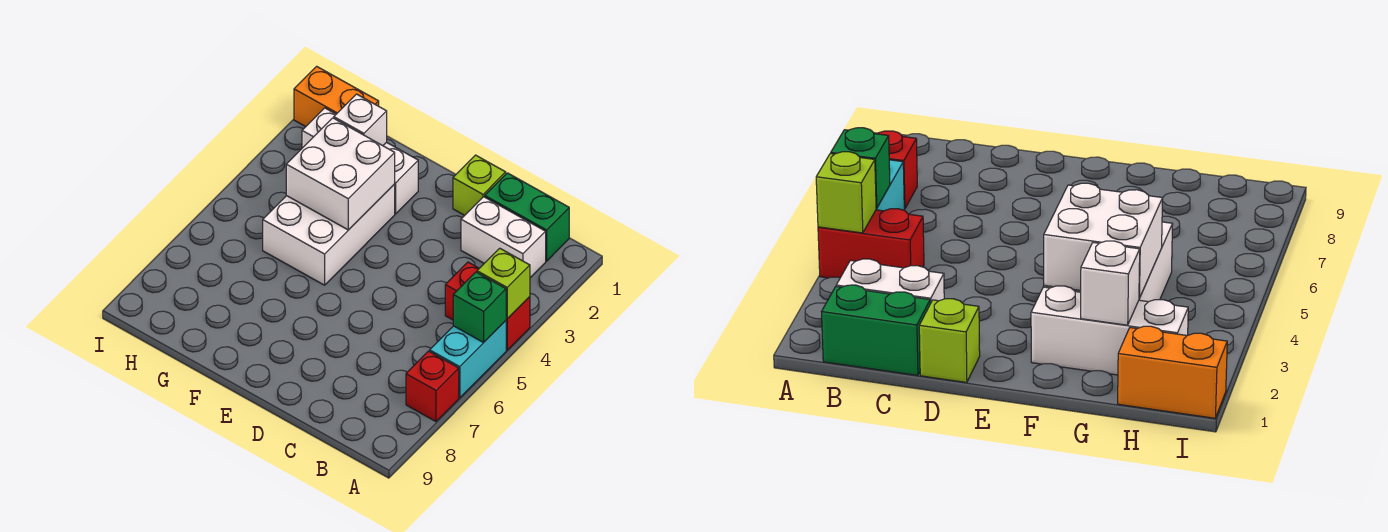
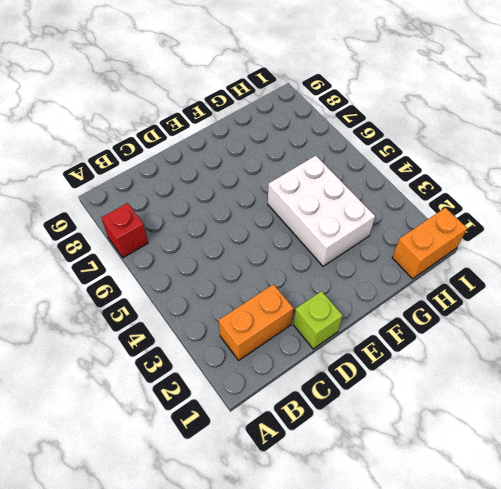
orange brick B2:C2 level 1 -> white brick B2:C2 level 1
none -> red brick A4:B4 level 1
none -> cyan brick A5:A6 level 1
none -> green brick B1:C1 level 1

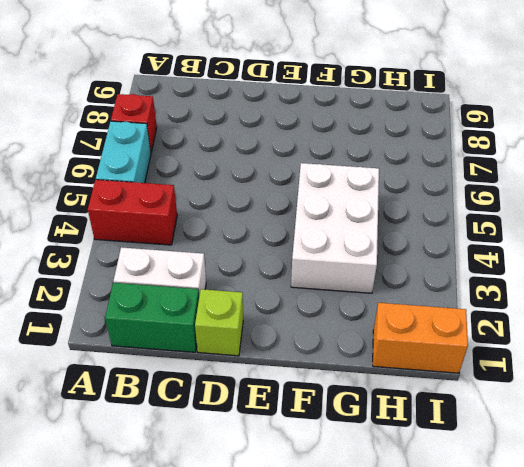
none -> white brick F2:H2 level 1
none -> lime brick A4 level 2
none -> green brick A5 level 2

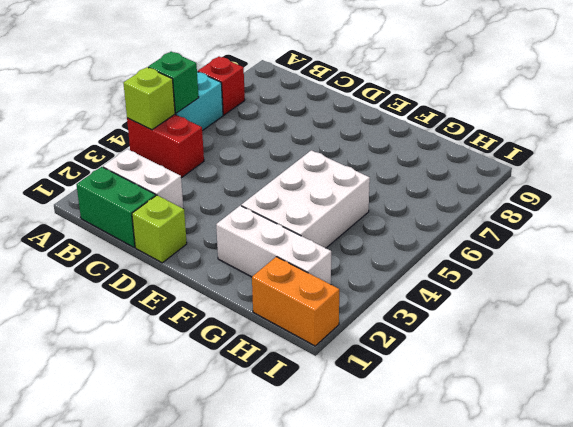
none -> white brick F3:G4 level 2
none -> white brick G2 level 2

